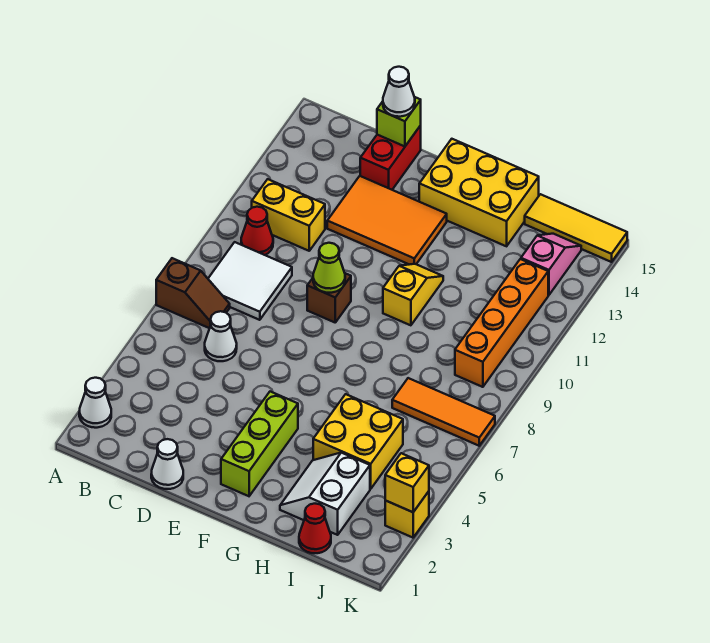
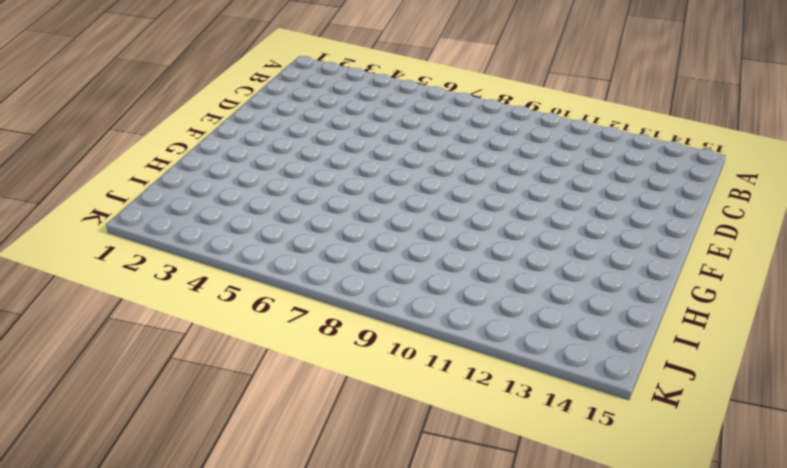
none -> white cone A2 level 1
none -> brown slope A7:B7 level 1 top A
none -> white tile B8:C9 level 1

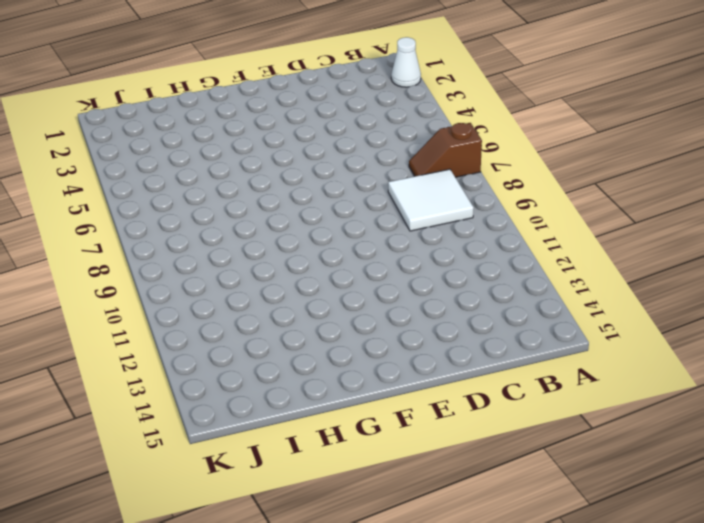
none -> red cone B10 level 1
none -> yellow brick B11:C11 level 1
none -> white cone C6 level 1

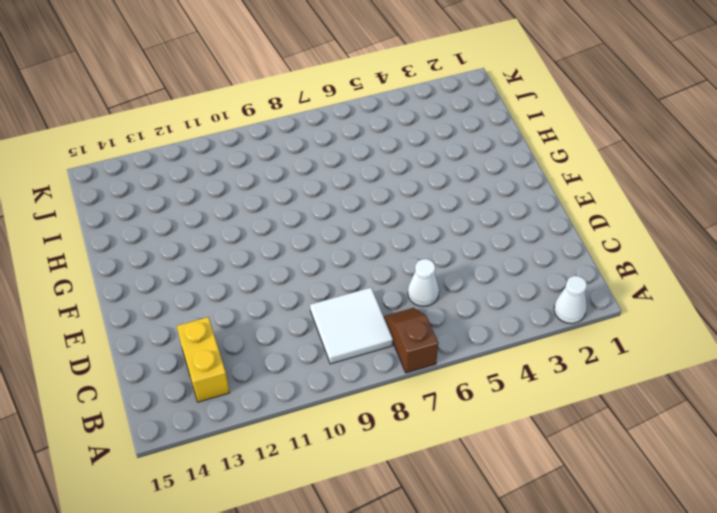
yellow brick B13:C13 level 1 -> yellow brick B11:C11 level 1
none -> red cone B10 level 1
none -> white cone D1 level 1
none -> orange tile D12:F13 level 1

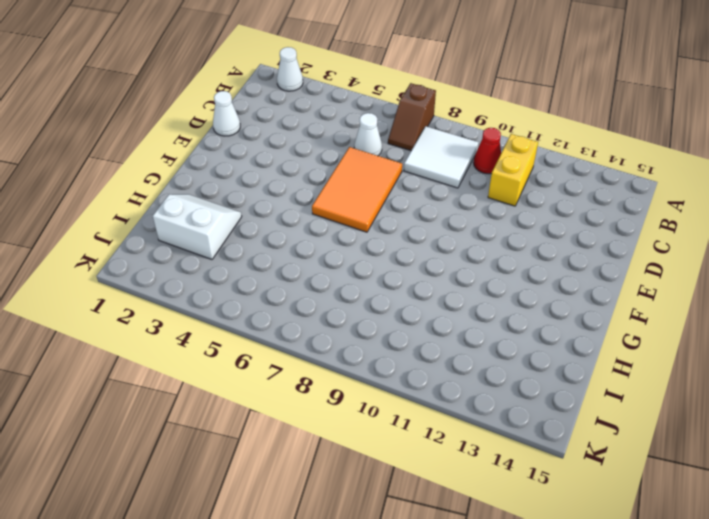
orange tile D6:F7 level 1 -> orange tile D12:F13 level 1
none -> red brick D14:D15 level 1
none -> brown brick E9 level 1
none -> lime brick F2:F4 level 1

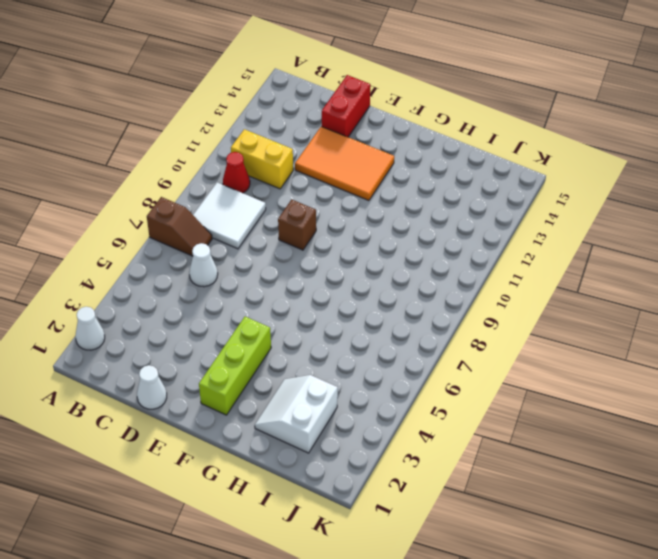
none -> yellow brick F14:H15 level 1
none -> yellow slope G10:G11 level 1 top 10
none -> yellow brick H4:I5 level 1

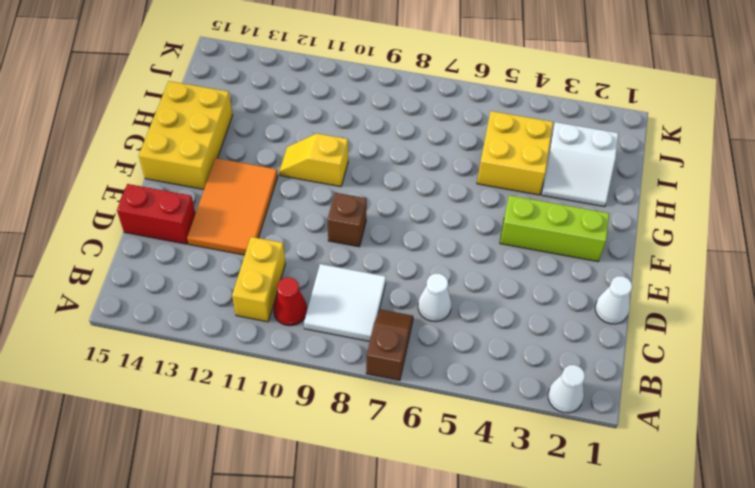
none -> red cone I1 level 1
none -> orange tile I7:K7 level 1
none -> yellow tile I15:K15 level 1

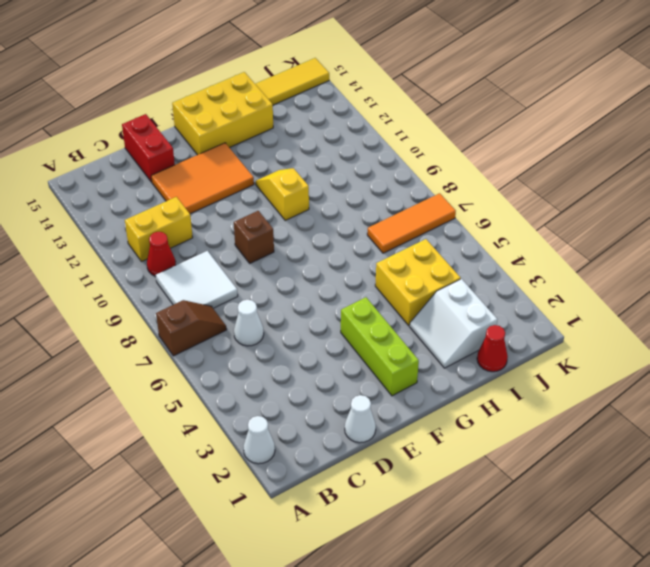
none -> orange brick J9:J12 level 1
none -> pink slope J13:J14 level 1 top 13
none -> yellow brick K3 level 1

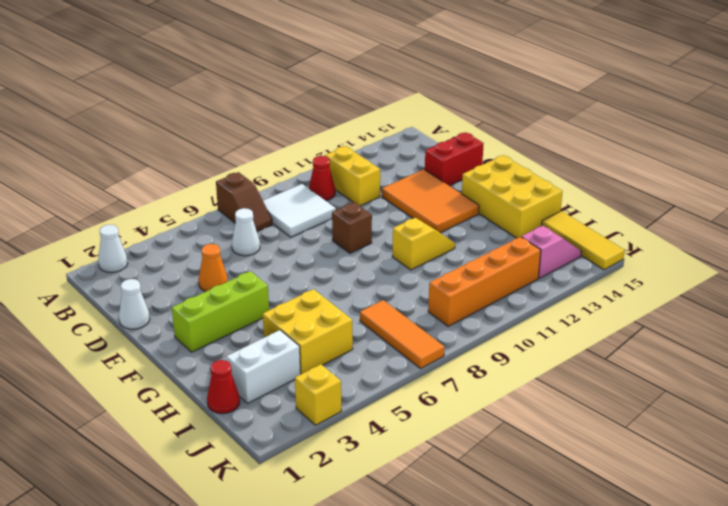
orange cone D4 level 1 -> none
none -> lime brick D15 level 2
none -> lime cone E9 level 2
none -> yellow brick K3 level 2

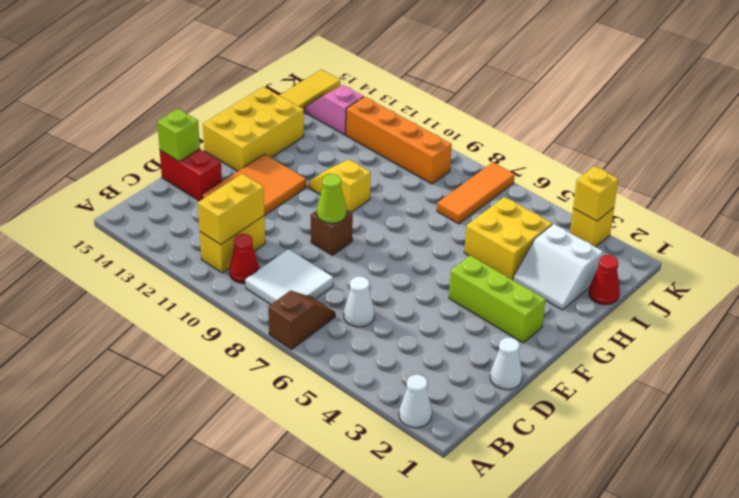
yellow brick B11:C11 level 2 -> none
none -> white cone D15 level 3

